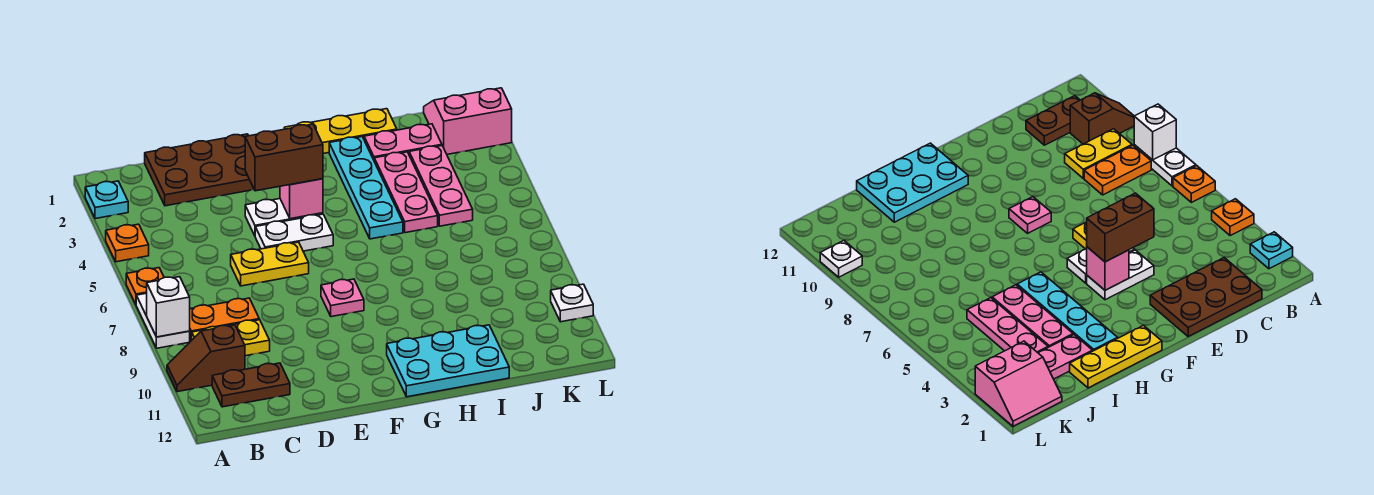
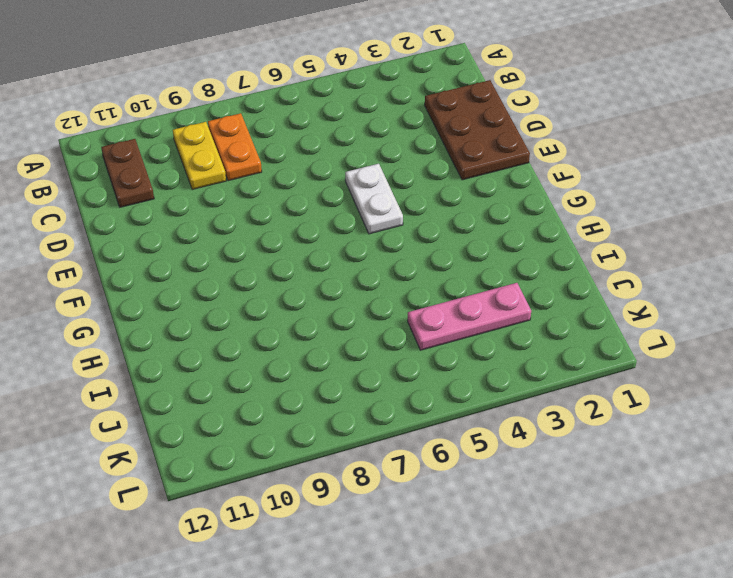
none -> cyan plate A2 level 1
none -> orange plate A4 level 1
none -> orange plate A6 level 1

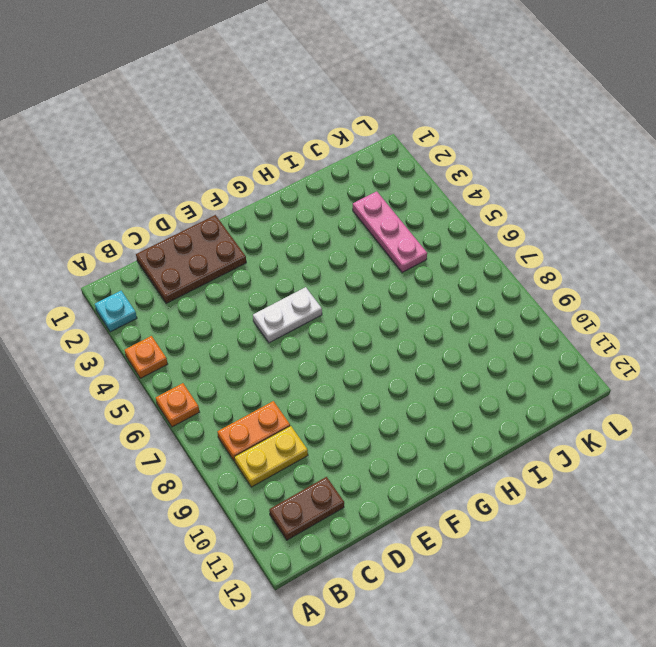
none -> white plate A7:A8 level 1
none -> brown slope A10:B10 level 1 top B
none -> yellow plate D6:E6 level 1

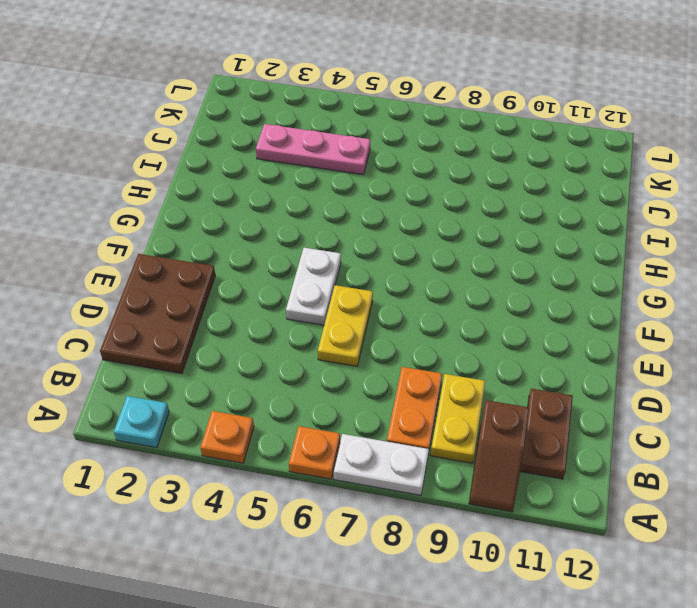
none -> white plate E4:F4 level 1
none -> pink plate F8 level 1
none -> yellow plate G1:I1 level 1

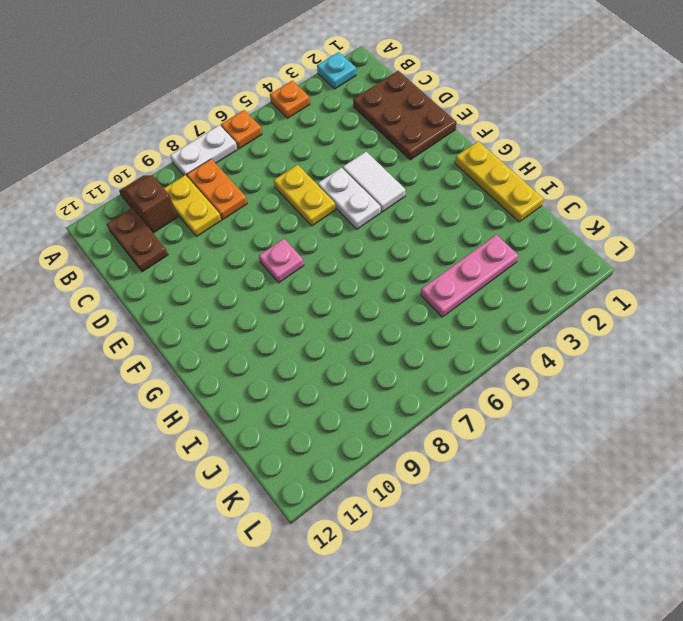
white tile E4:F4 level 1 -> white plate E4:F4 level 1
none -> cyan plate G11:I12 level 1
none -> cyan plate H2:H5 level 1
none -> pink plate I2:J2 level 1

